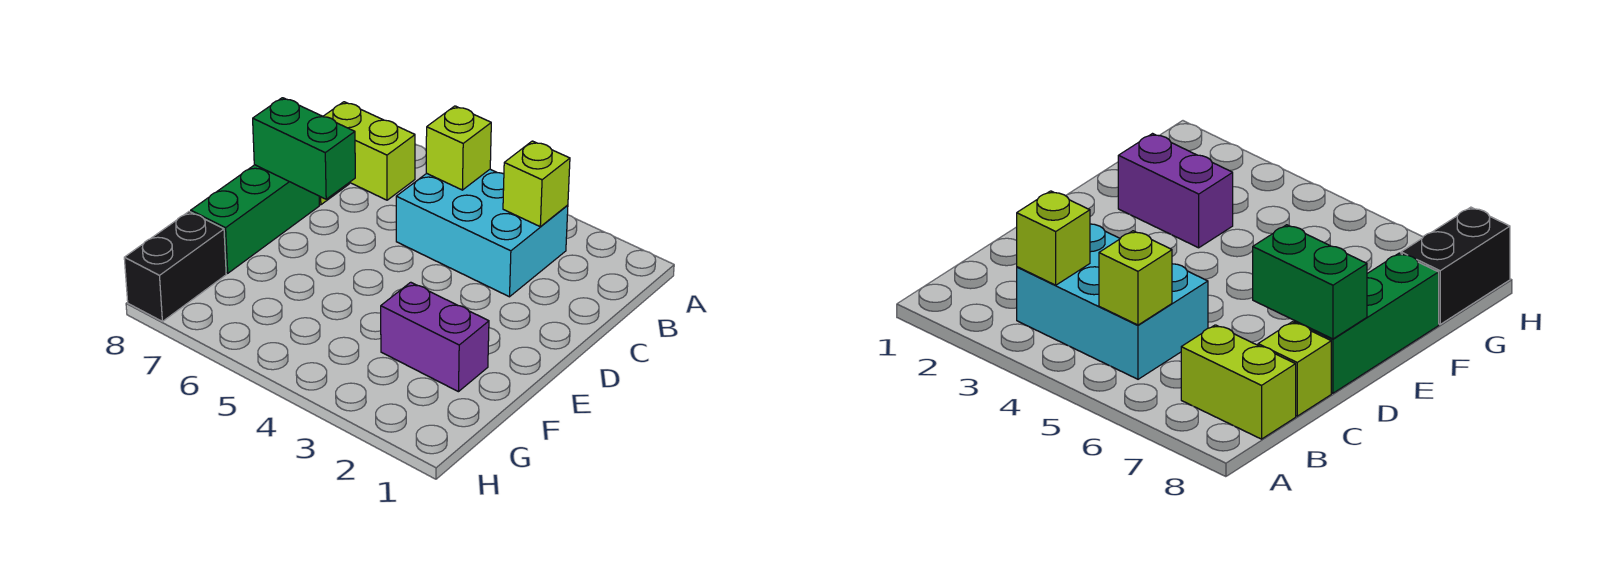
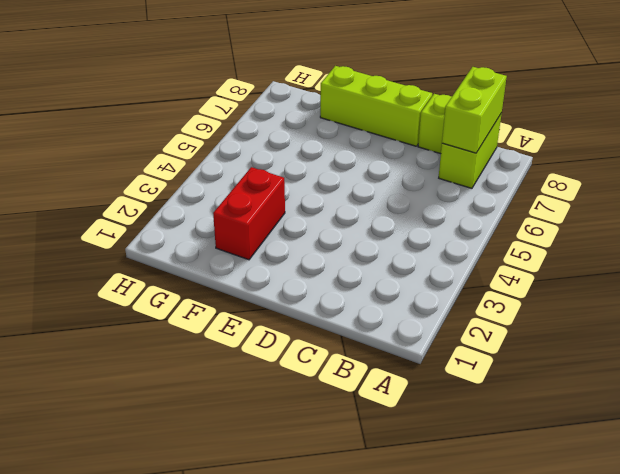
lime brick B7:B8 level 2 -> none
lime brick D8:F8 level 1 -> green brick D8:F8 level 1
red brick F2:F3 level 1 -> purple brick F2:F3 level 1
none -> cyan brick B3:C5 level 1
none -> black brick G8:H8 level 1

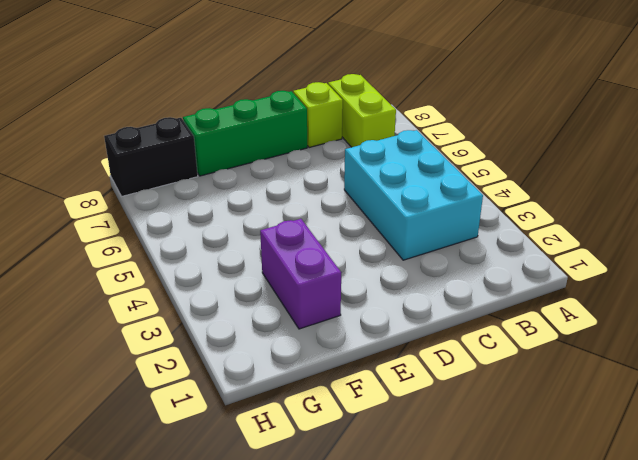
none -> lime brick B3 level 2
none -> lime brick B5 level 2

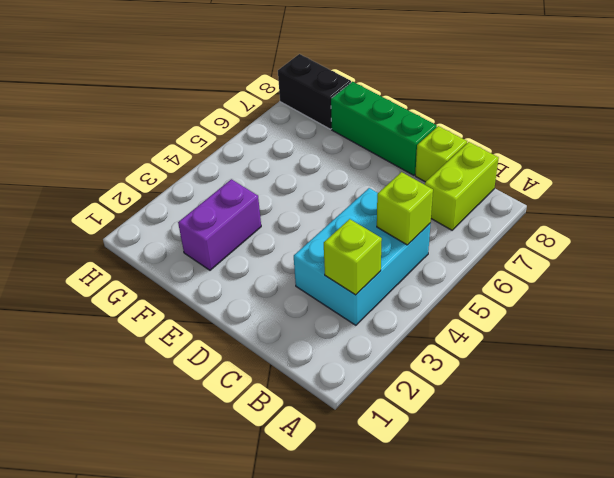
none -> green brick D7:D8 level 2

